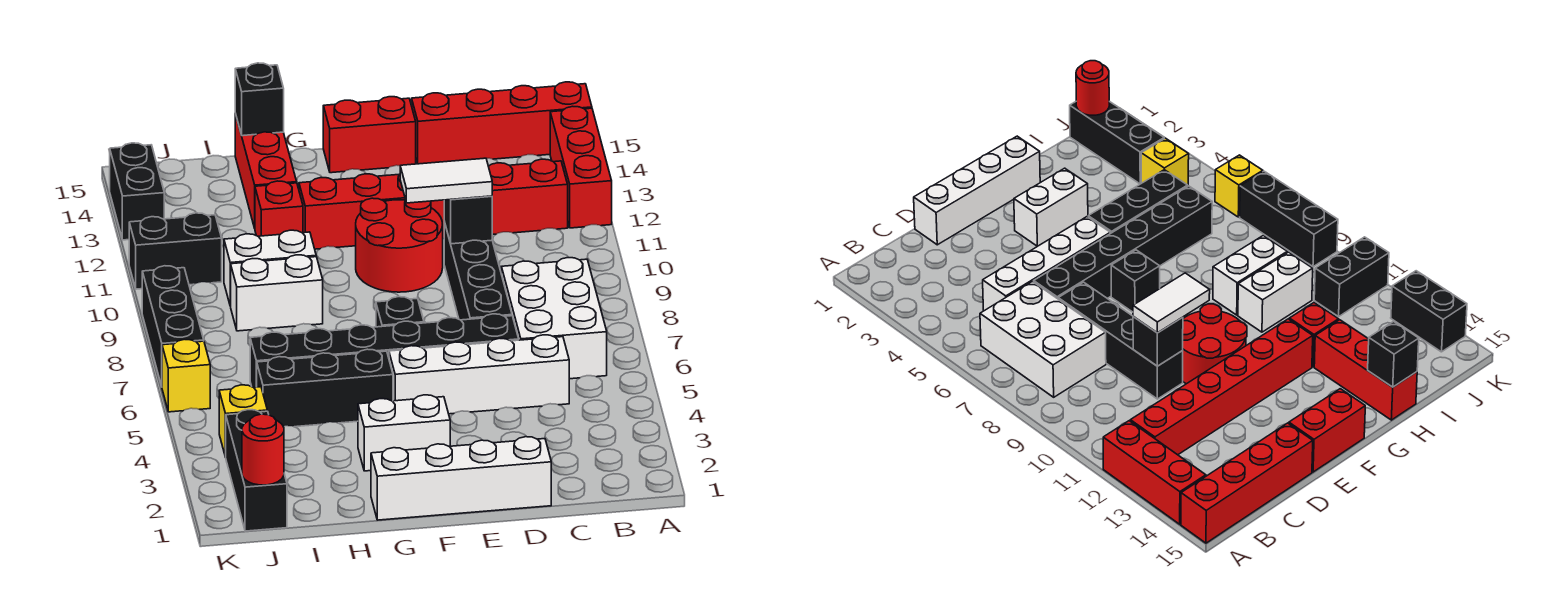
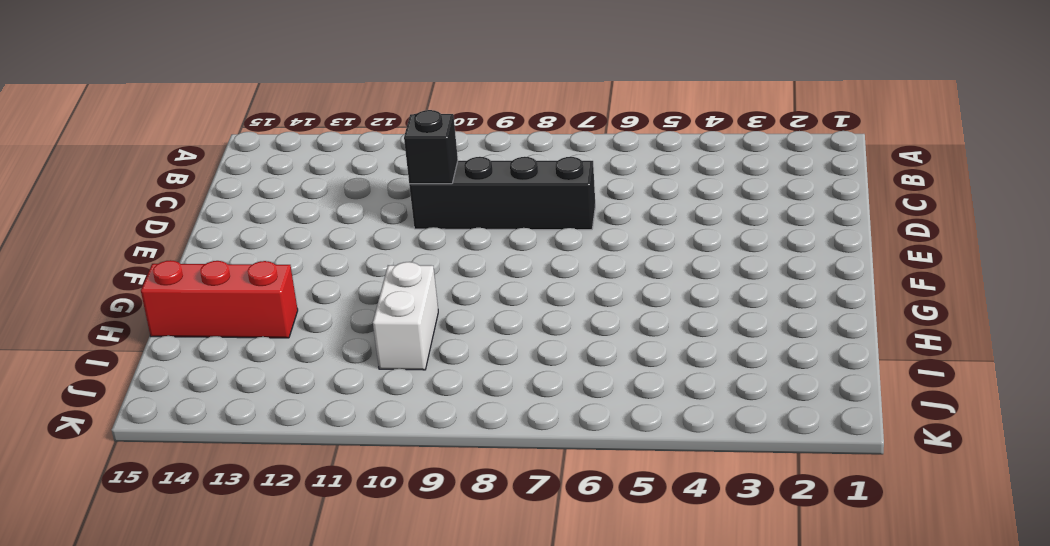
none -> red brick A12:A14 level 1
none -> red brick A15:D15 level 1
none -> white brick B6:C8 level 1

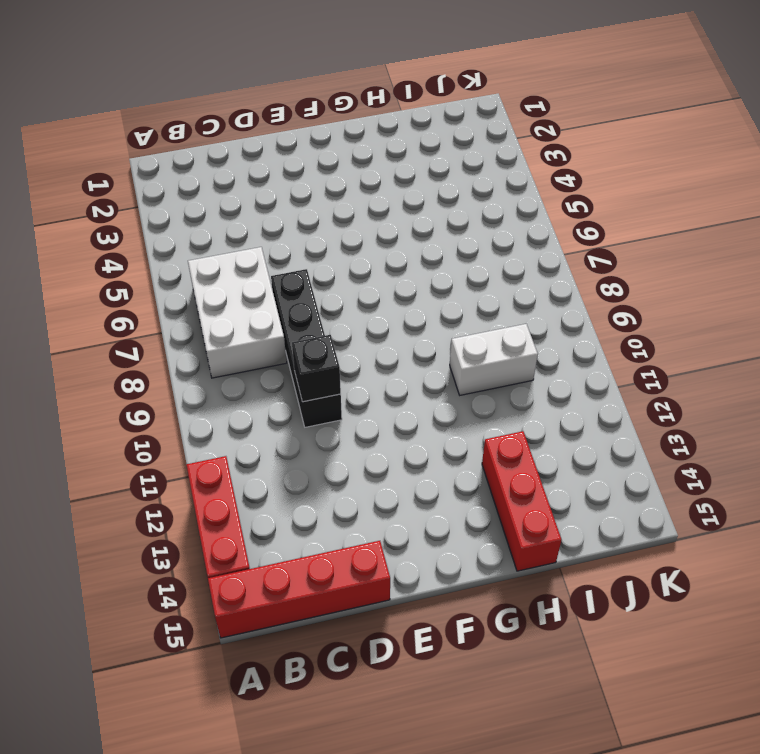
none -> red brick B12:G12 level 1
none -> white brick C5:F5 level 1
none -> white brick D1:G1 level 1

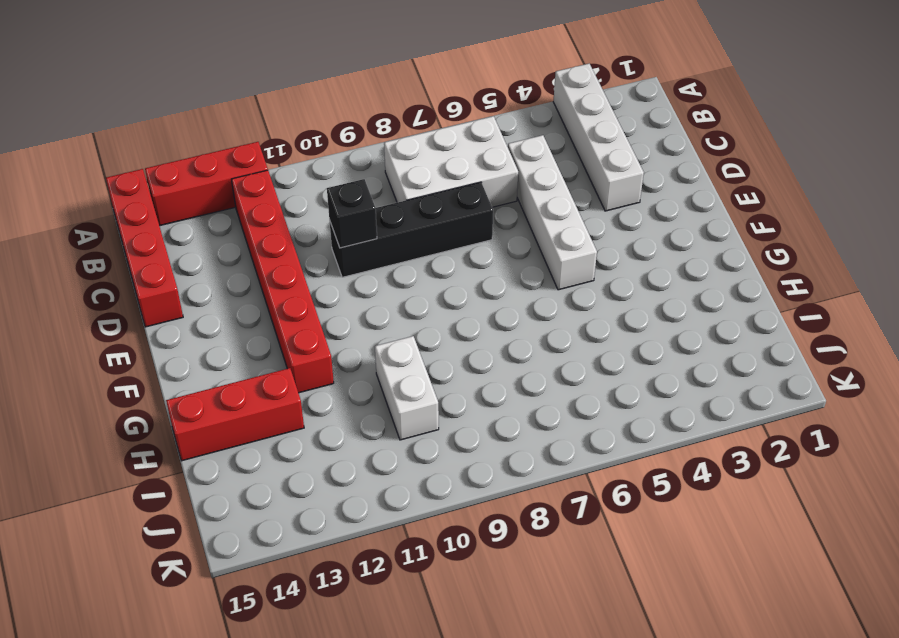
white brick A3:D3 level 1 -> white brick D1:G1 level 1
none -> black brick D6:I6 level 1
none -> red round brick E10:F11 level 1
none -> red brick E15:F15 level 1

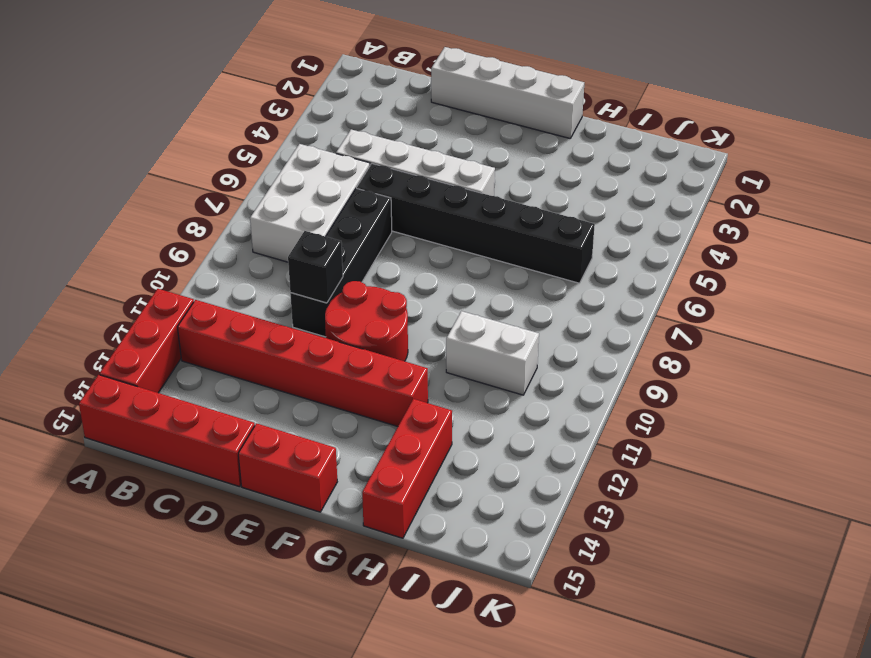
none -> white brick F3:G3 level 1
none -> black brick F7 level 1
none -> black brick G5:I5 level 1

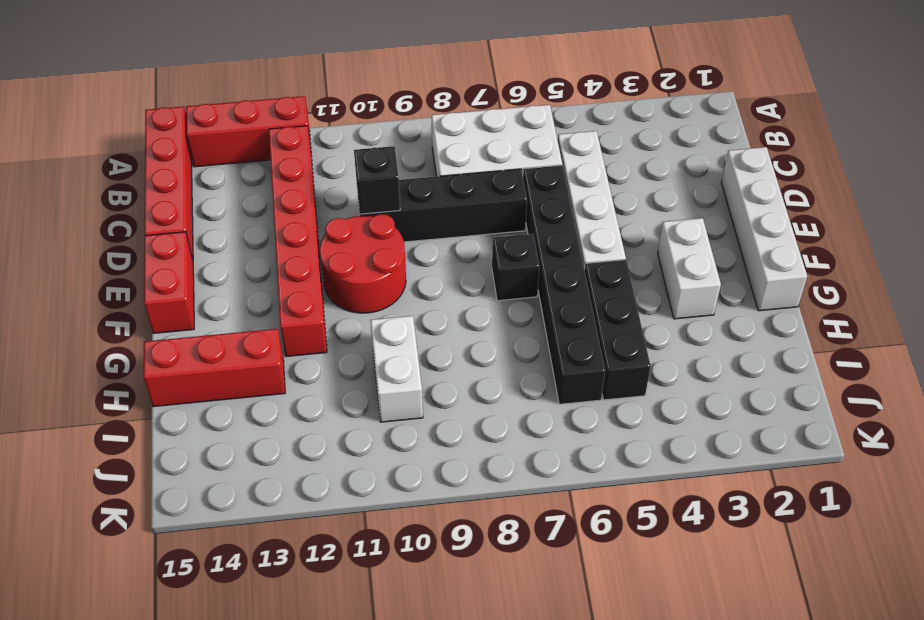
none -> white brick H9:I9 level 1
none -> red brick H12 level 1
none -> black brick J1:J3 level 1

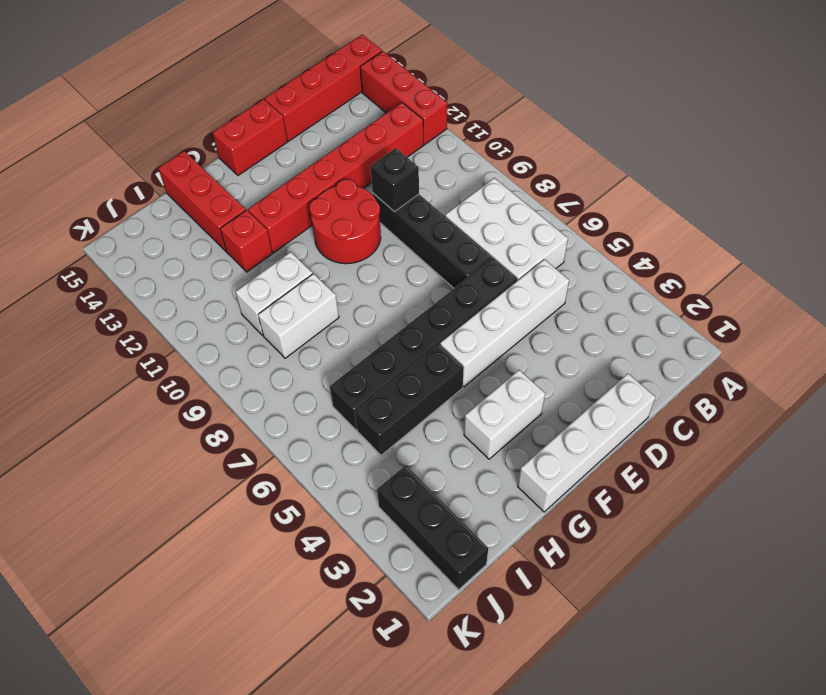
none -> black brick F7 level 1
none -> yellow brick J4 level 1
none -> black brick J11:K11 level 1

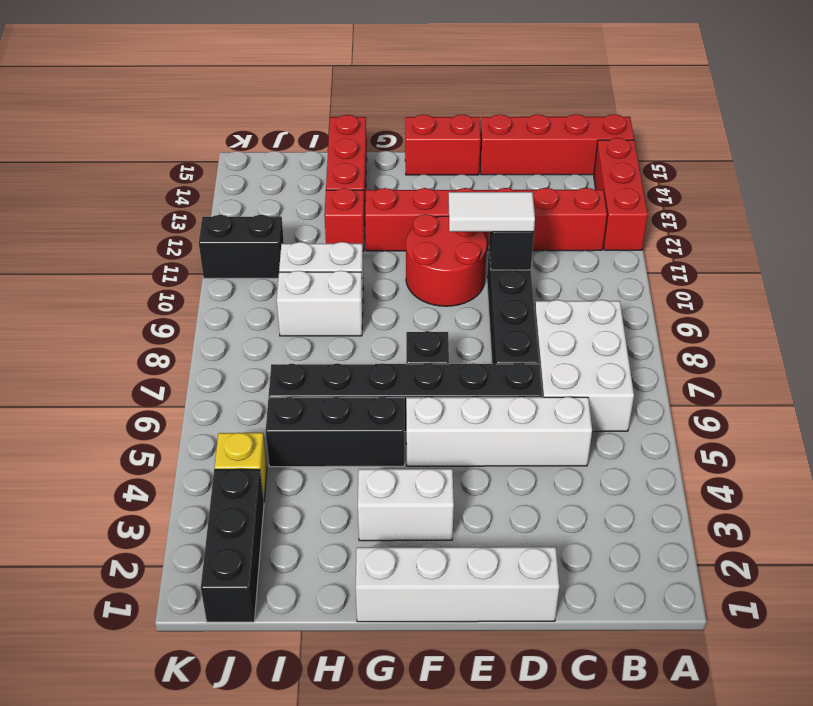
none -> yellow brick K6 level 1
none -> black brick K7:K9 level 1
none -> black brick K13:K14 level 1

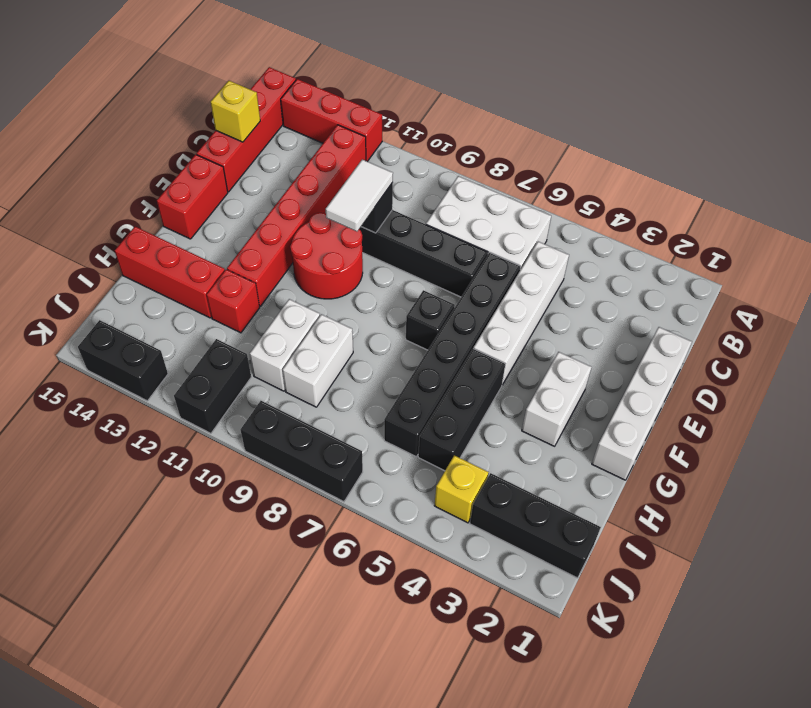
yellow brick C15 level 2 -> yellow brick K6 level 1
none -> black brick H15 level 2
none -> red round brick J1 level 2

